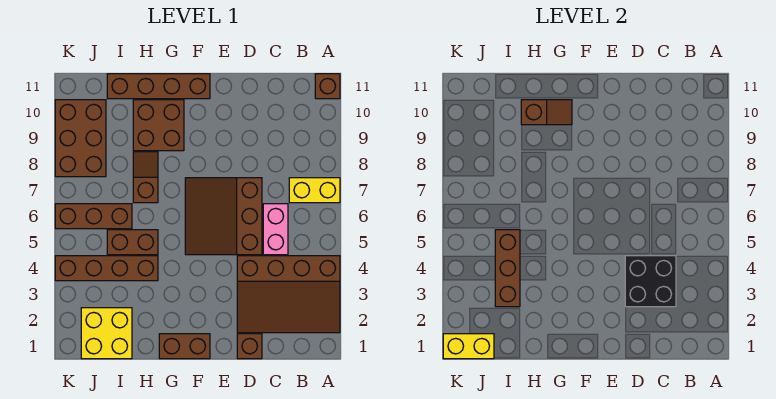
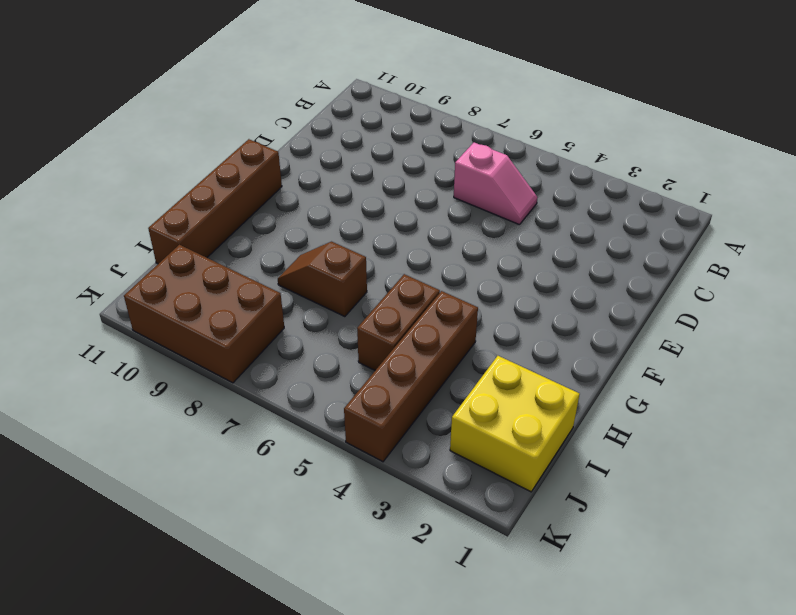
pink slope C5:C6 level 1 top 6 -> pink brick C5:C6 level 1
none -> brown slope A2:D4 level 1 top 4
none -> yellow brick A7:B7 level 1
none -> brown brick A11 level 1

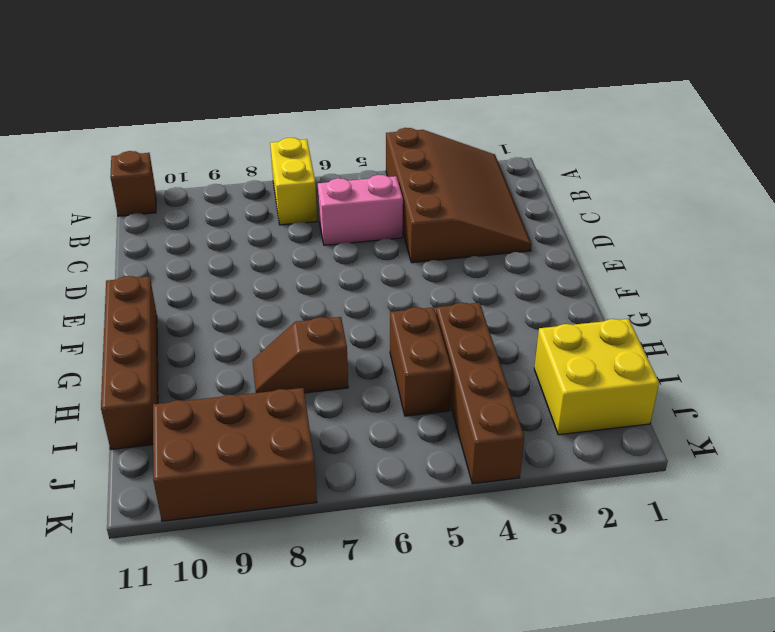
none -> brown brick D1 level 1
none -> brown slope D5:F7 level 1 top D
none -> brown brick F1:G1 level 1

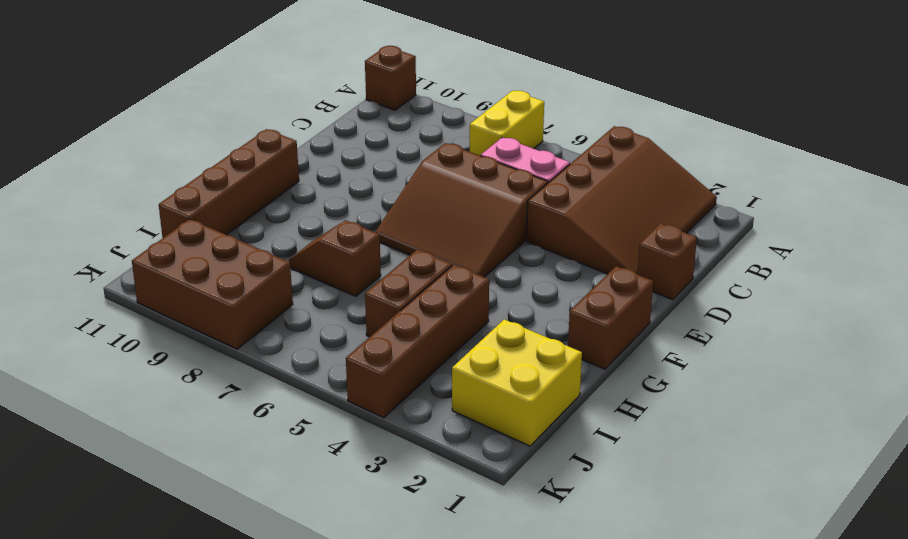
none -> brown brick G9:H10 level 1
none -> brown brick I6:K6 level 1
none -> black brick C3:D4 level 2

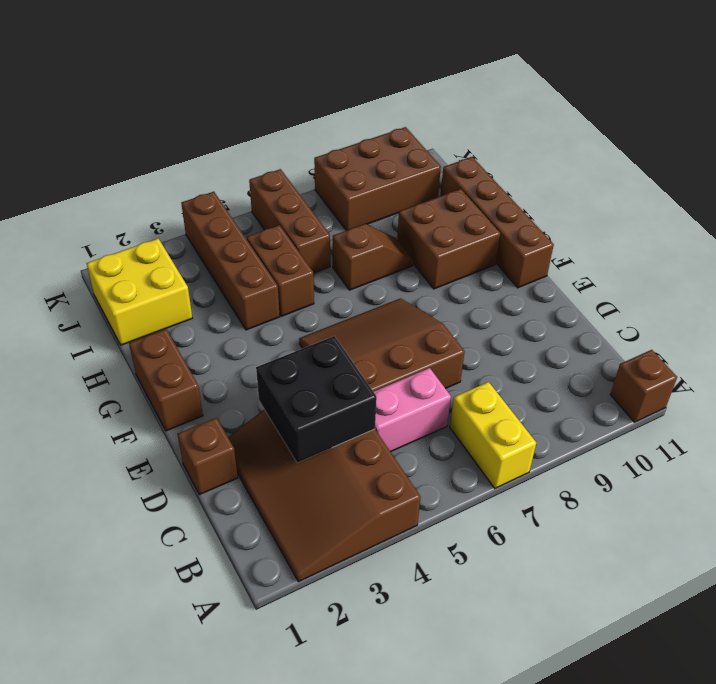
none -> brown slope G10:H10 level 2 top H
none -> brown brick I3:I5 level 2
none -> yellow brick J1:K1 level 2

